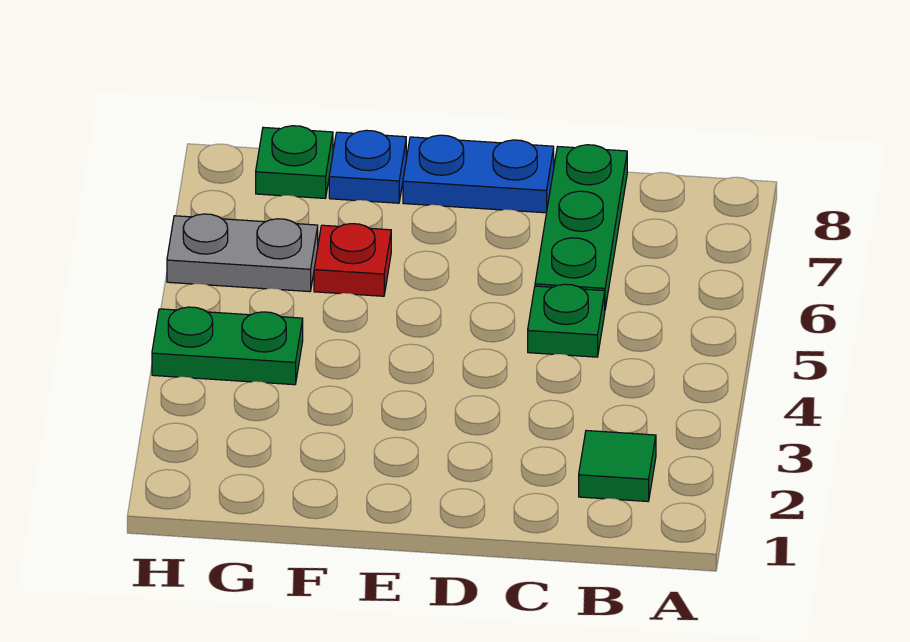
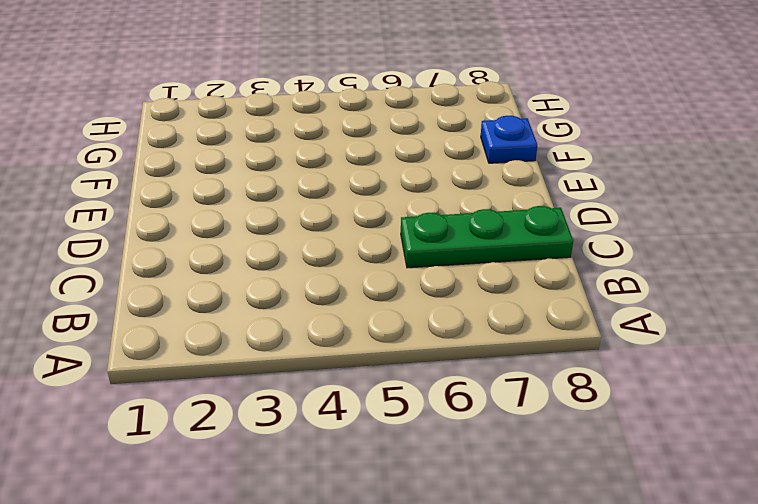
none -> green tile B2 level 1
none -> green plate C5 level 1

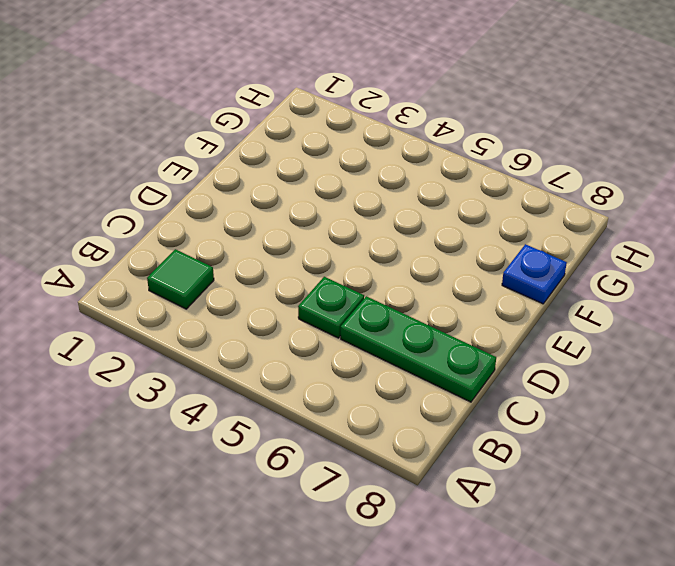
none -> blue plate D8:E8 level 1
none -> red plate F6 level 1

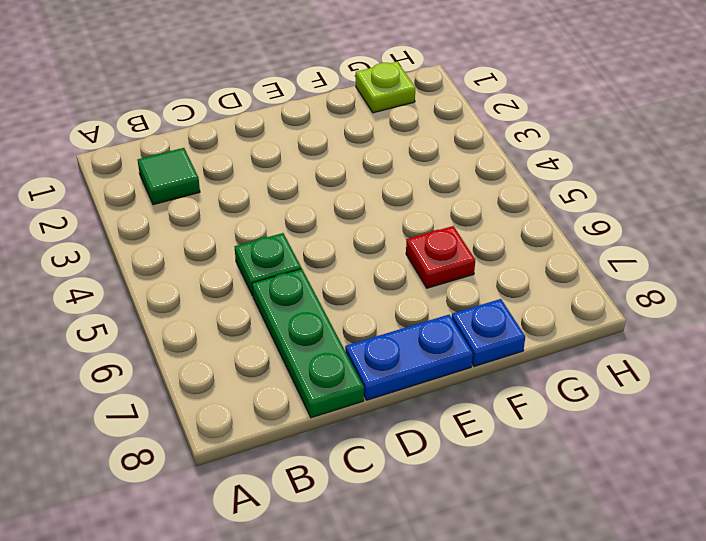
lime plate G1 level 1 -> none
none -> green plate G4:H4 level 1
none -> grey plate G6:H6 level 1

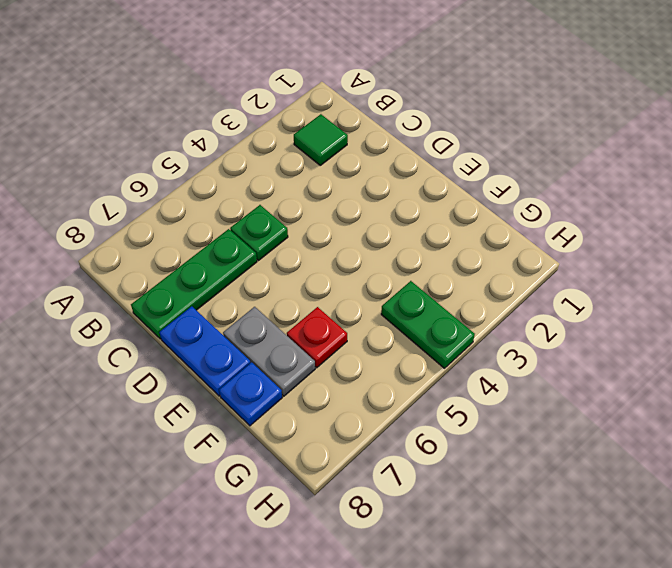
grey plate E7:F7 level 1 -> grey plate G6:H6 level 1
none -> green plate G8 level 1

